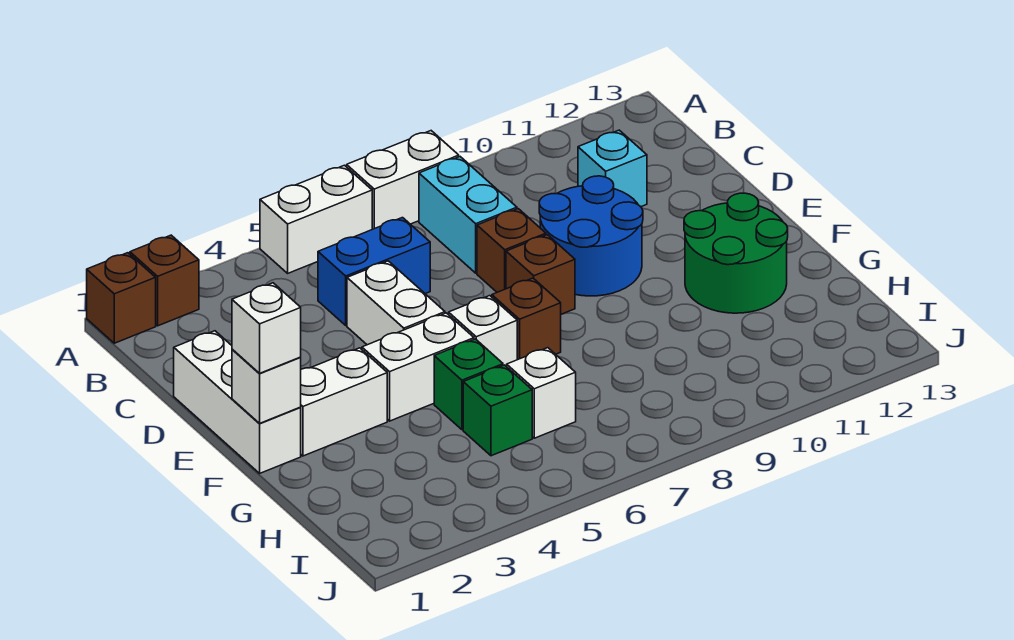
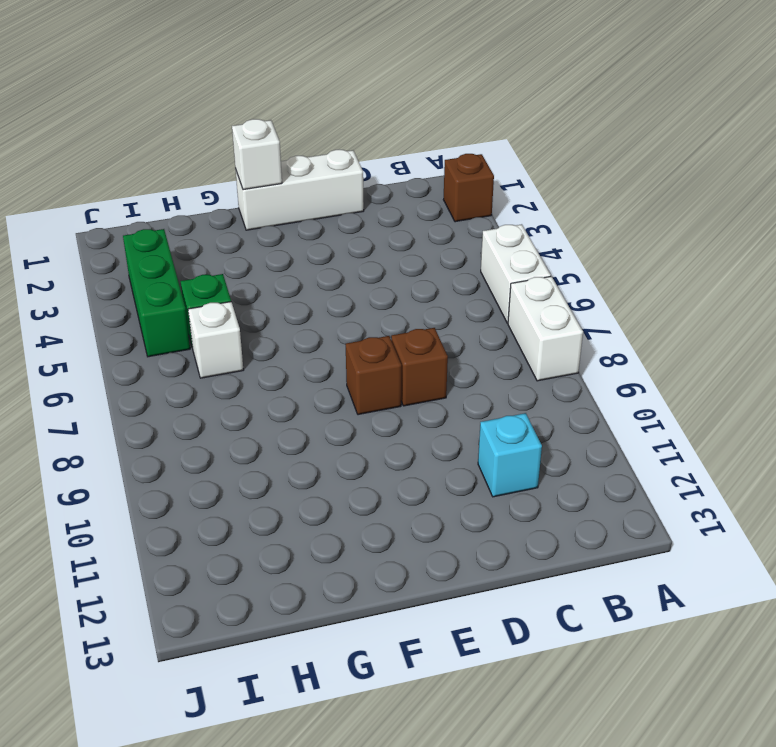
green brick I3:I5 level 1 -> none
none -> brown brick A1 level 1
none -> cyan brick B8:C8 level 1
none -> blue brick C5:C6 level 1

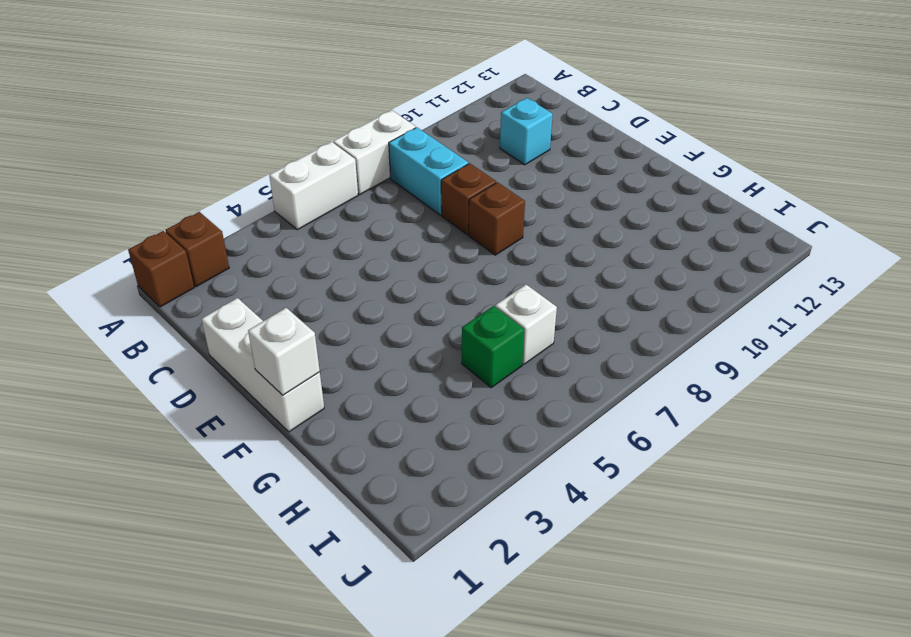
none -> blue brick C5:C6 level 1
none -> white brick D5:E5 level 1
none -> blue round brick D9:E10 level 1

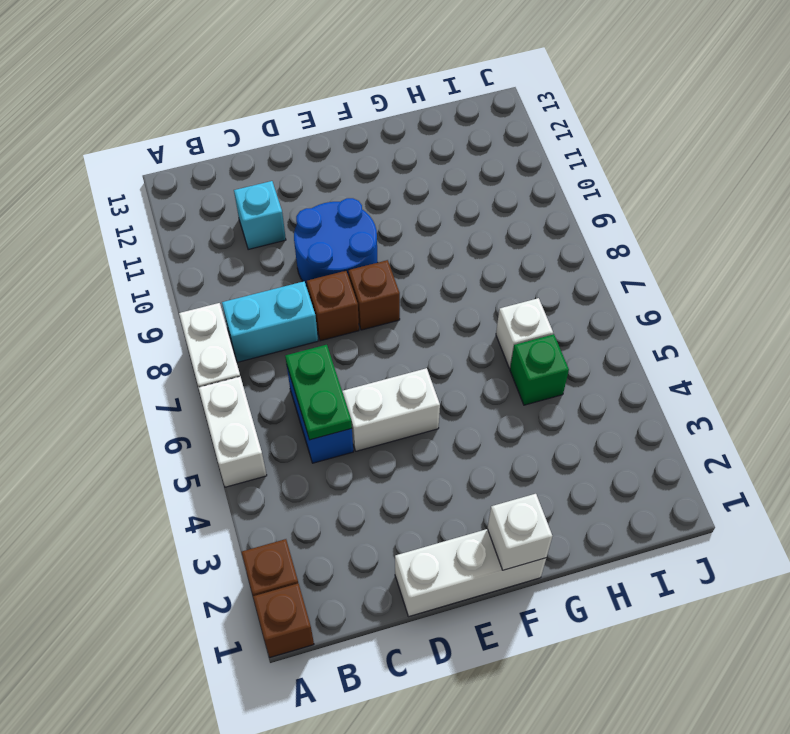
green plate C5:C6 level 2 -> none
none -> white brick F2:F3 level 1
none -> white brick F4:F5 level 1
none -> white brick F6 level 1

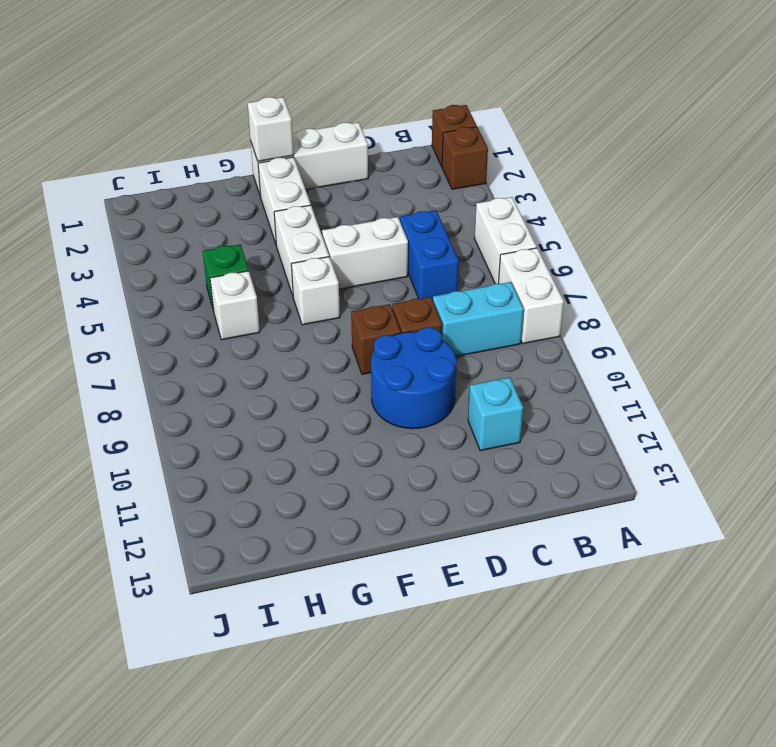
none -> brown brick F7 level 1
none -> green round brick F11:G12 level 1
none -> green brick G5 level 1

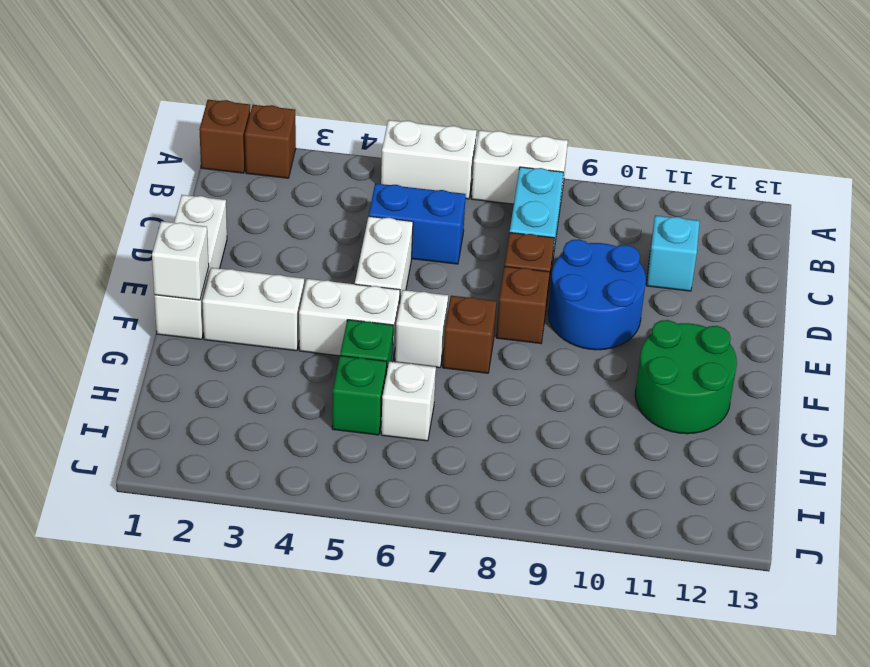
none -> white brick F1 level 3

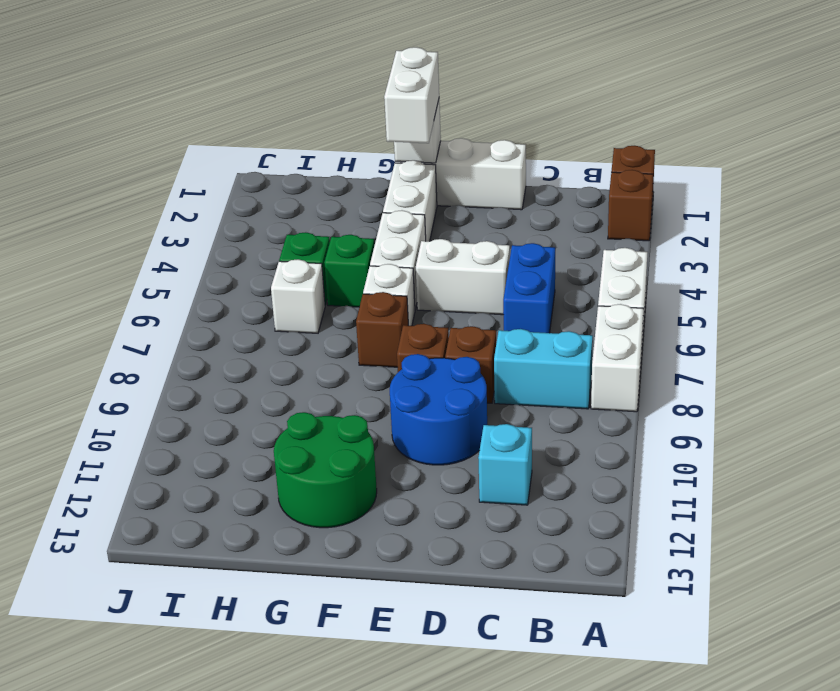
white brick F1:F2 level 3 -> white brick F1 level 3

